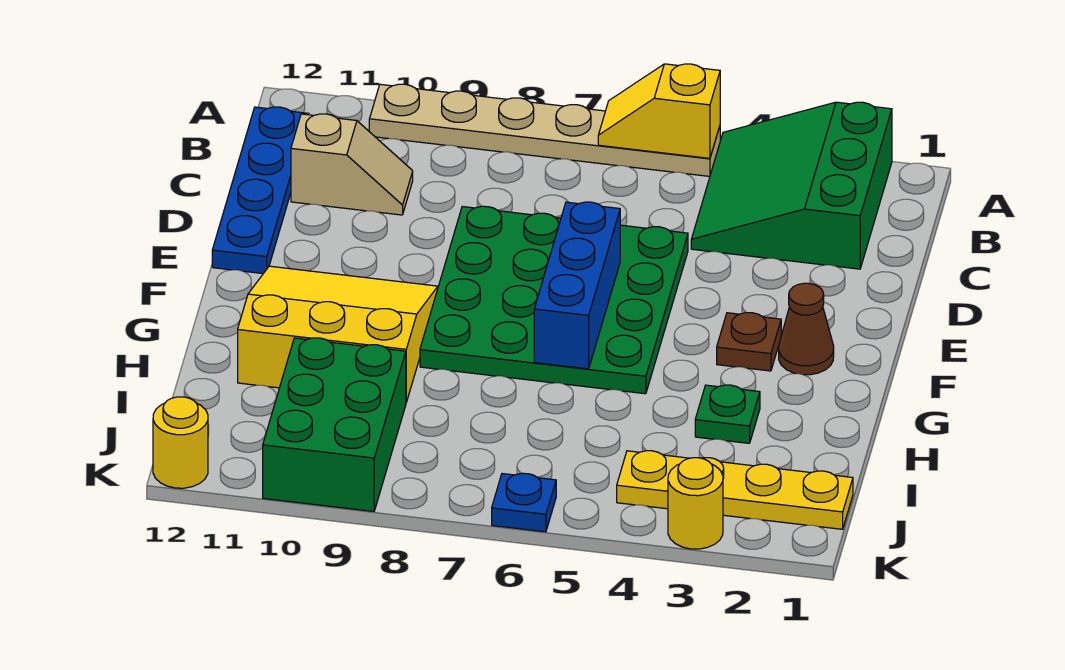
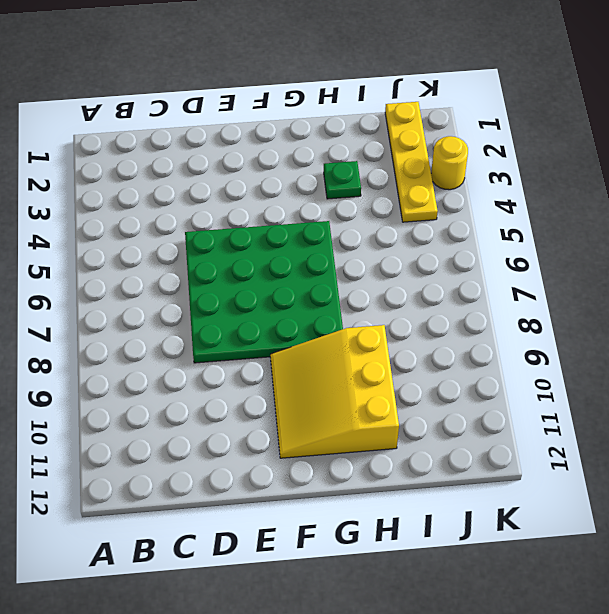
none -> green slope A2:C4 level 1 top 2
none -> tan plate A5:A10 level 1
none -> blue plate B12:E12 level 1

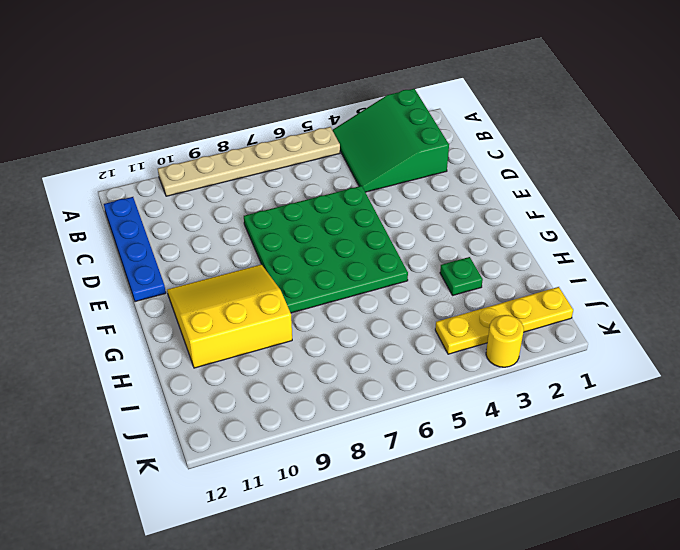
none -> tan slope C10:C11 level 1 top 11
none -> brown cone F2 level 1
none -> brown plate F3 level 1

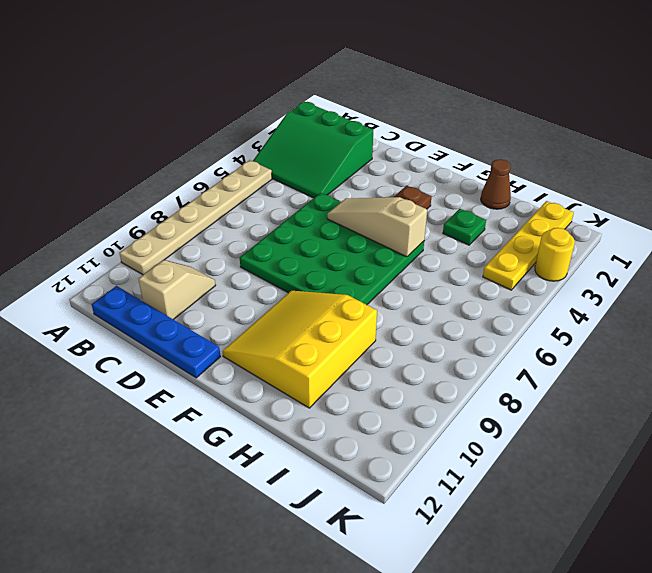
tan slope E5:G5 level 2 top G -> none
brown cone H1 level 1 -> brown cone F2 level 1
none -> green brick I9:K10 level 1
none -> blue plate K6 level 1
none -> yellow round brick K12 level 1

